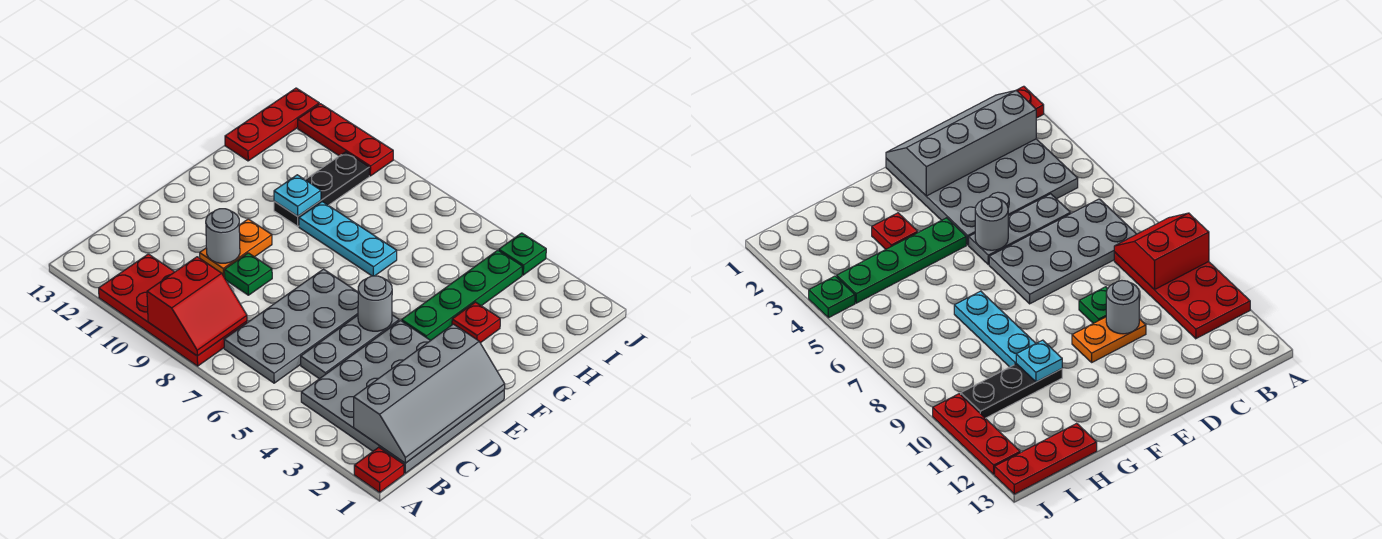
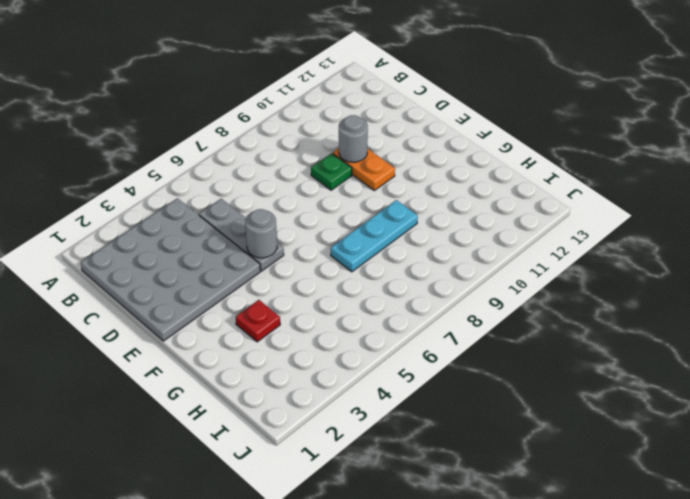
none -> red plate A1 level 1
none -> red plate A8:B11 level 1
none -> grey plate B6:E7 level 1

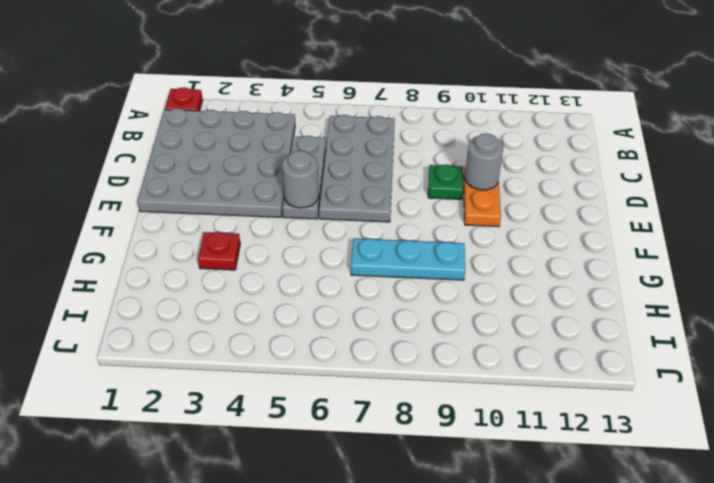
none -> red plate A8:B11 level 1
none -> green plate F4:I4 level 1
none -> black plate G10:I10 level 1

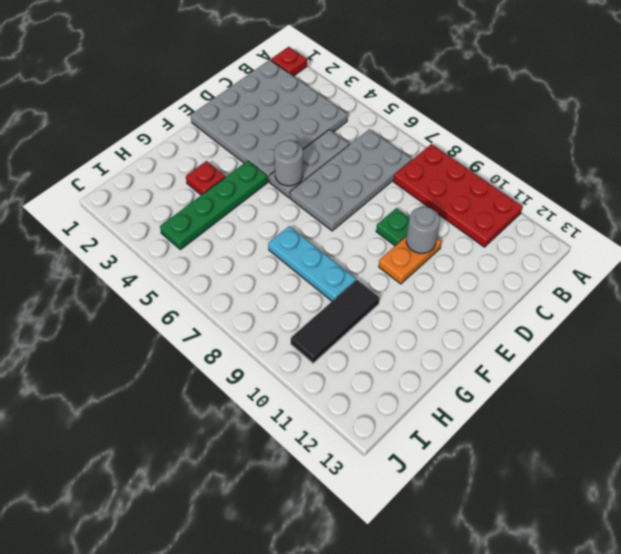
black tile G10:I10 level 1 -> black plate G10:I10 level 1
none -> red plate H13:J13 level 1
none -> green plate J4 level 1
none -> red plate J10:J12 level 1

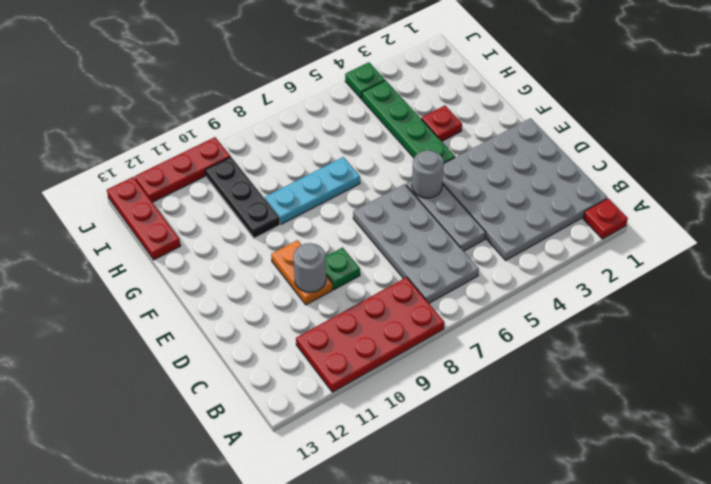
none -> red slope A8:B9 level 2 top 9
none -> grey slope B1:E2 level 2 top 2
none -> cyan plate G10 level 2

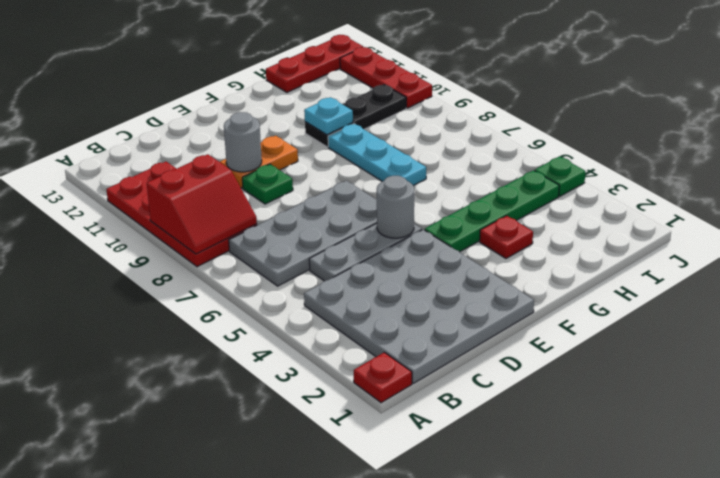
none -> grey slope B1:E2 level 2 top 2

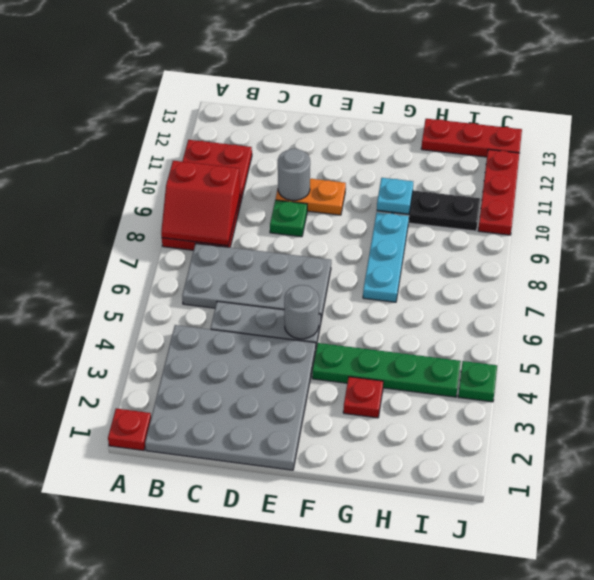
none -> grey slope B1:E2 level 2 top 2

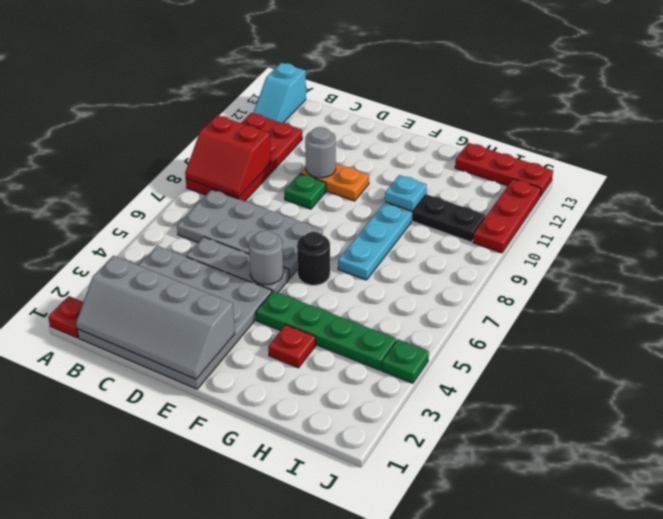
cyan slope A12:A13 level 1 top 13 -> none
black round brick F6 level 1 -> none

